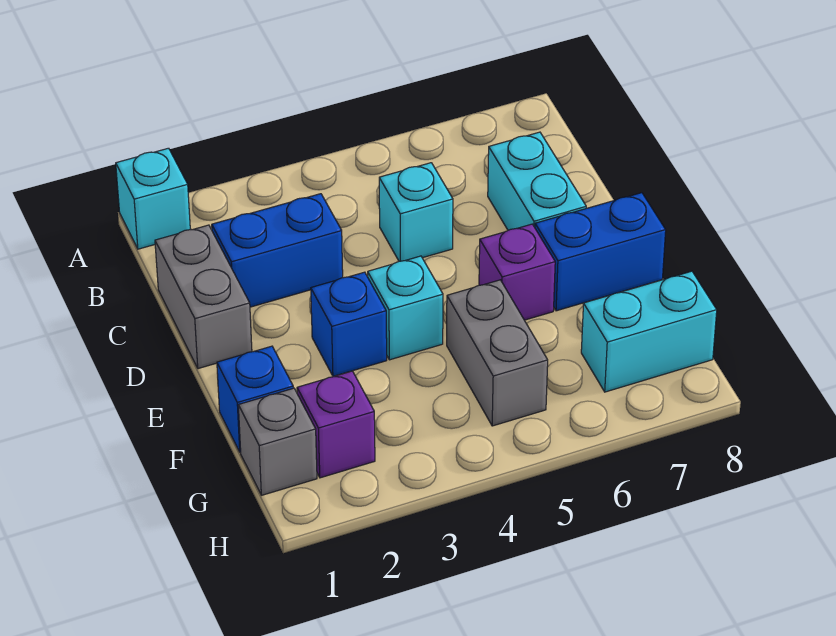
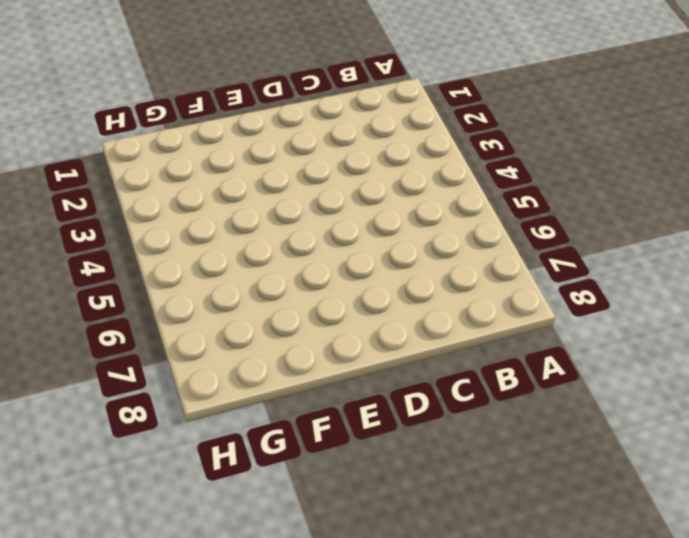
none -> cyan brick A1 level 1
none -> grey brick C1:D1 level 1
none -> blue brick C2:C3 level 1

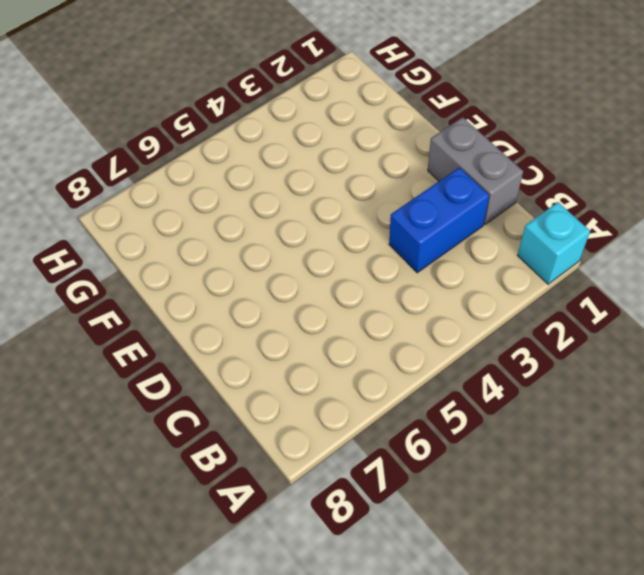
none -> cyan brick C5 level 1
none -> cyan brick C7:D7 level 1
none -> blue brick E3 level 1

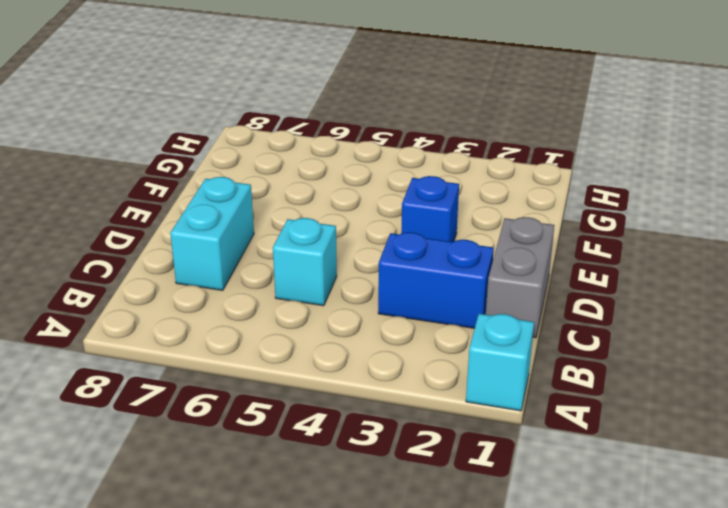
none -> cyan brick E4 level 1
none -> purple brick E6 level 1
none -> blue brick E7:E8 level 1

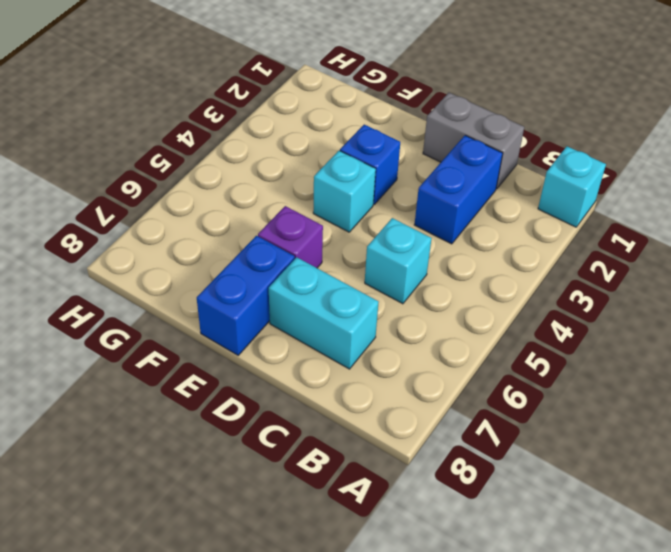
none -> blue brick F1 level 1
none -> grey brick F5:G5 level 1
none -> grey brick G1 level 1

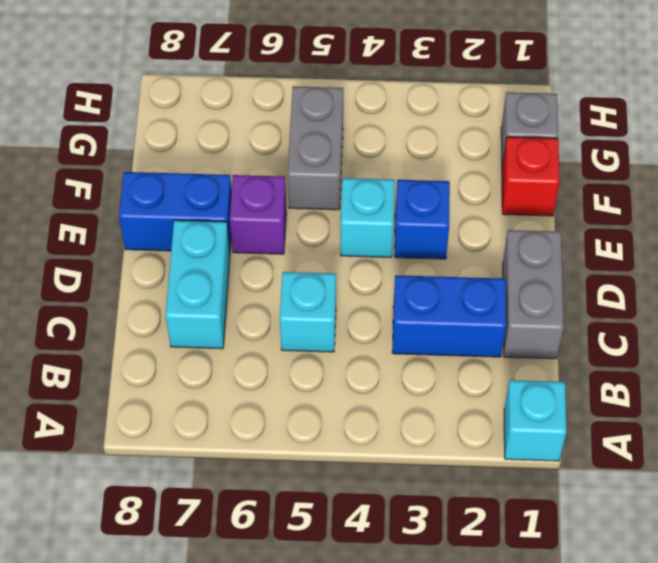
red brick F1 level 1 -> blue brick F1 level 1
none -> purple brick G2 level 1
none -> cyan brick G7:G8 level 1

